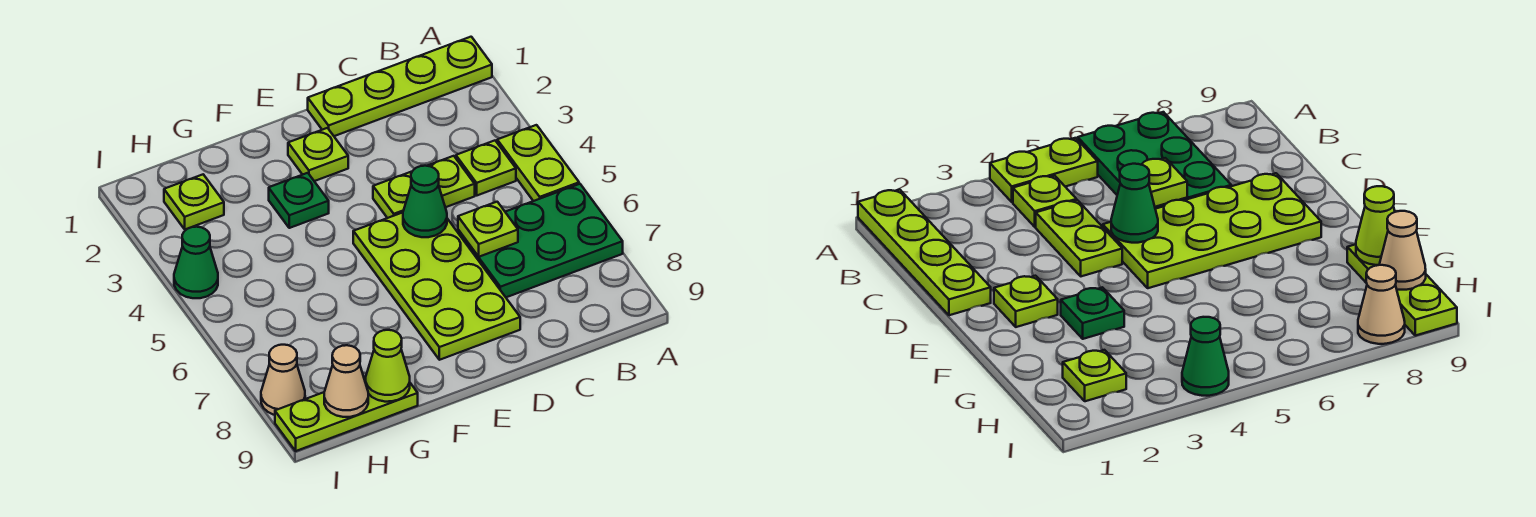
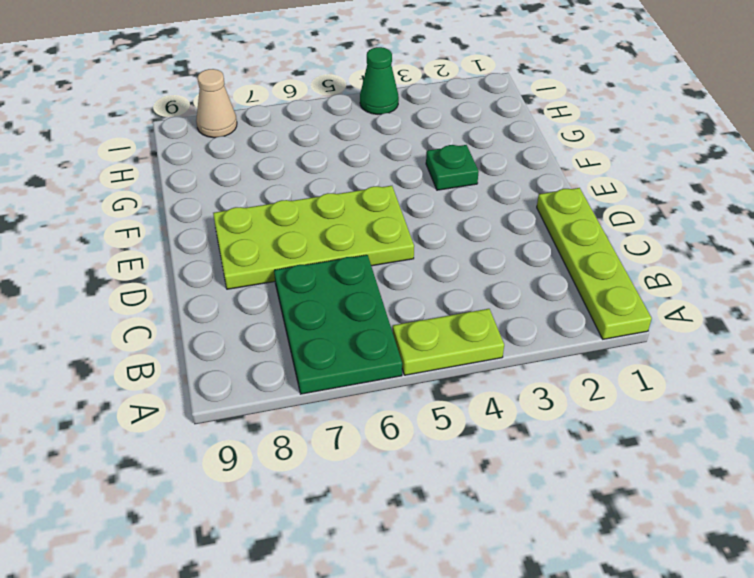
none -> lime plate B4 level 1
none -> lime plate C4:D4 level 1
none -> lime plate E2 level 1

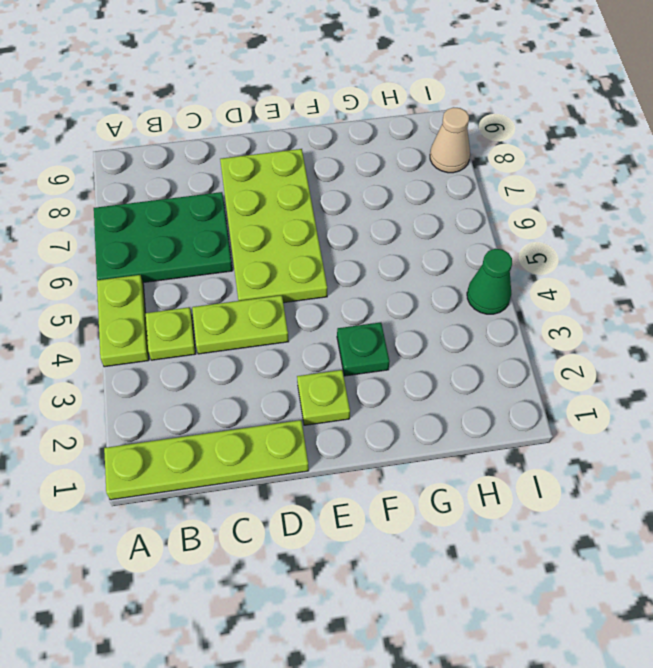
none -> lime plate G9:I9 level 1
none -> lime plate H2 level 1
none -> lime plate C6 level 2

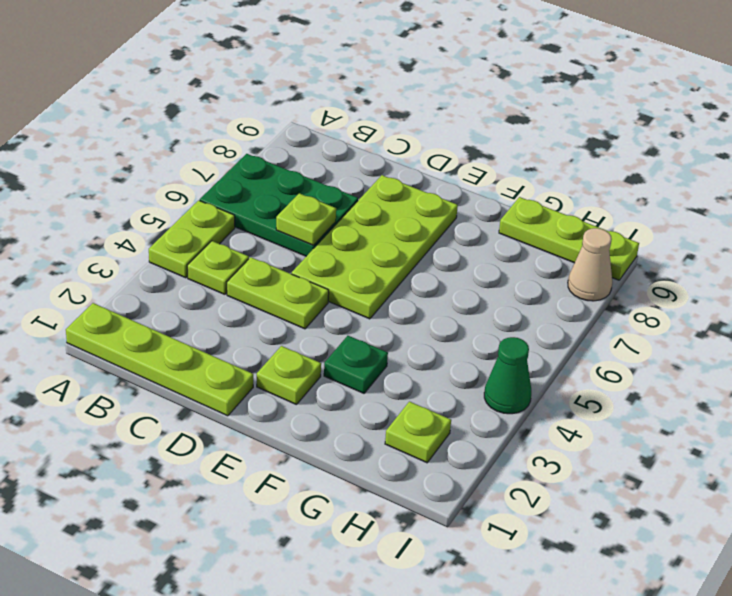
none -> green cone D5 level 2
none -> lime cone G9 level 2
none -> tan cone H9 level 2

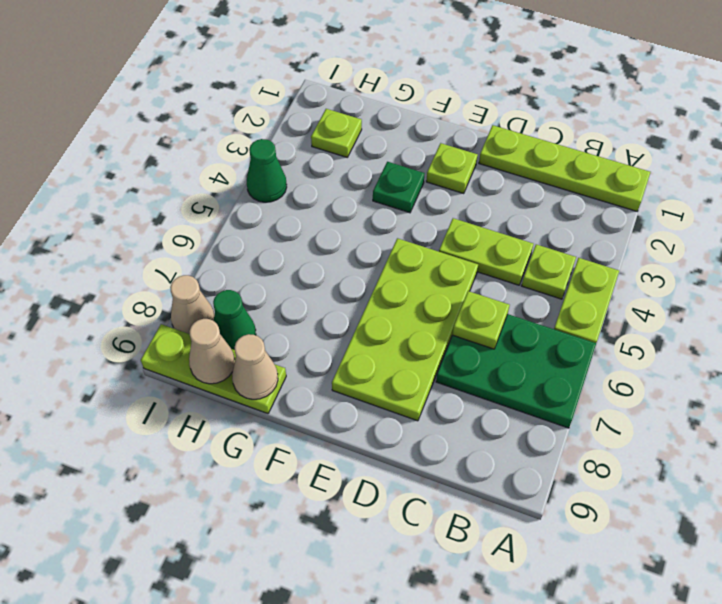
tan cone G9 level 2 -> lime cone G9 level 2
green cone H8 level 1 -> green cone D5 level 2

